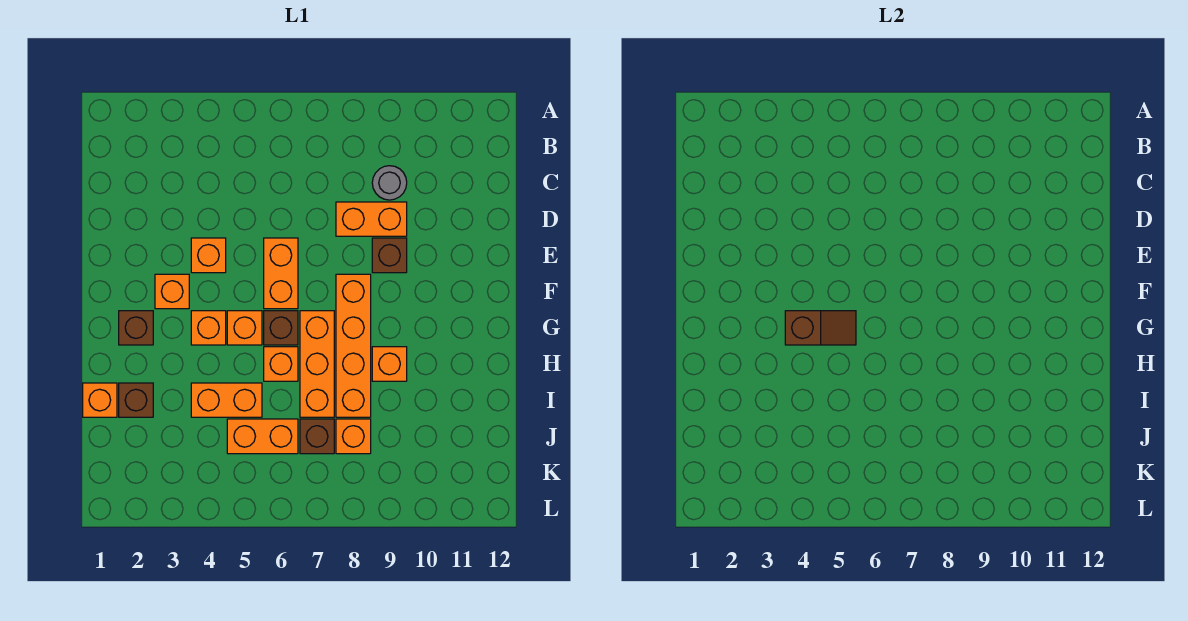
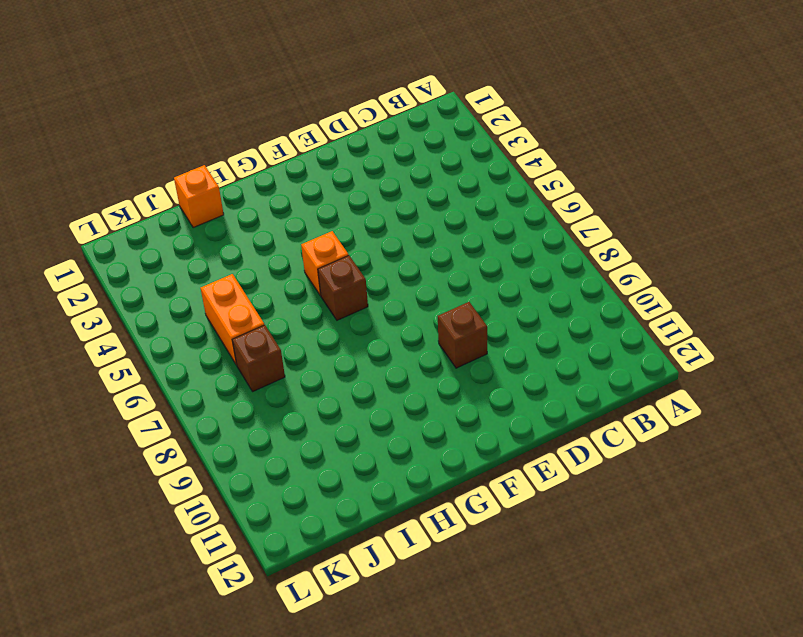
none -> grey round brick C9 level 1
none -> orange brick D8:D9 level 1
none -> orange brick E4 level 1

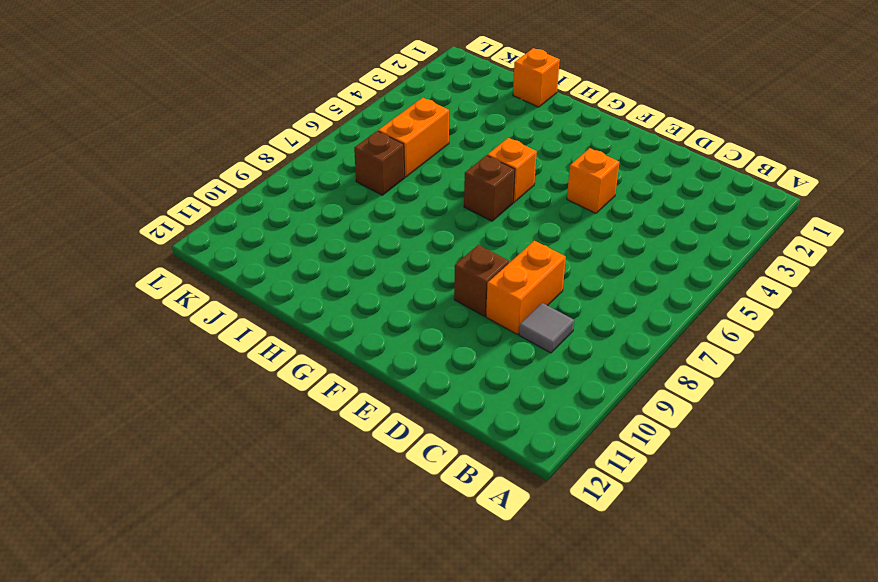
grey tile C9 level 1 -> grey round brick C9 level 1
none -> orange brick E6:F6 level 1
none -> orange brick F3 level 1
none -> orange brick F8:I8 level 1

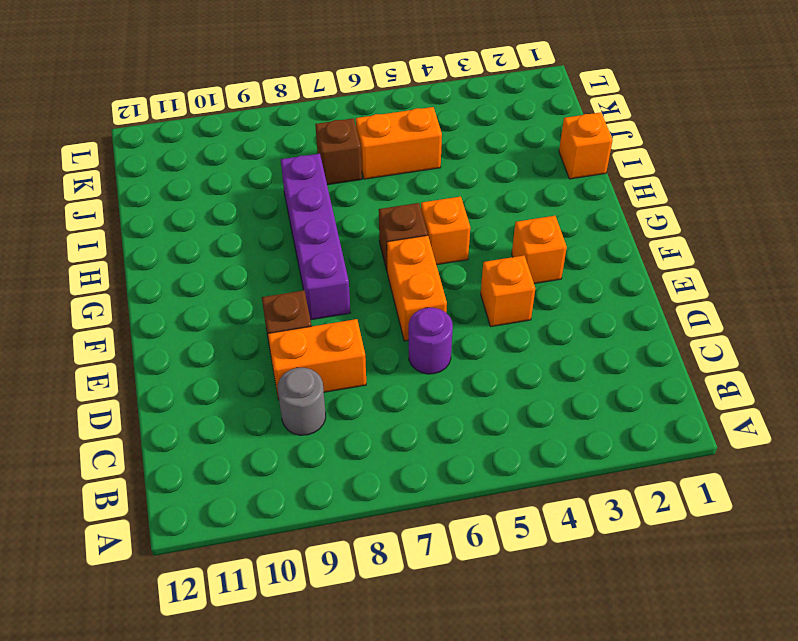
purple round brick D6 level 1 -> none
purple brick F8:I8 level 1 -> orange brick F8:I8 level 1
none -> brown brick G2 level 1
none -> orange brick G4 level 1
none -> orange brick G7:I7 level 1

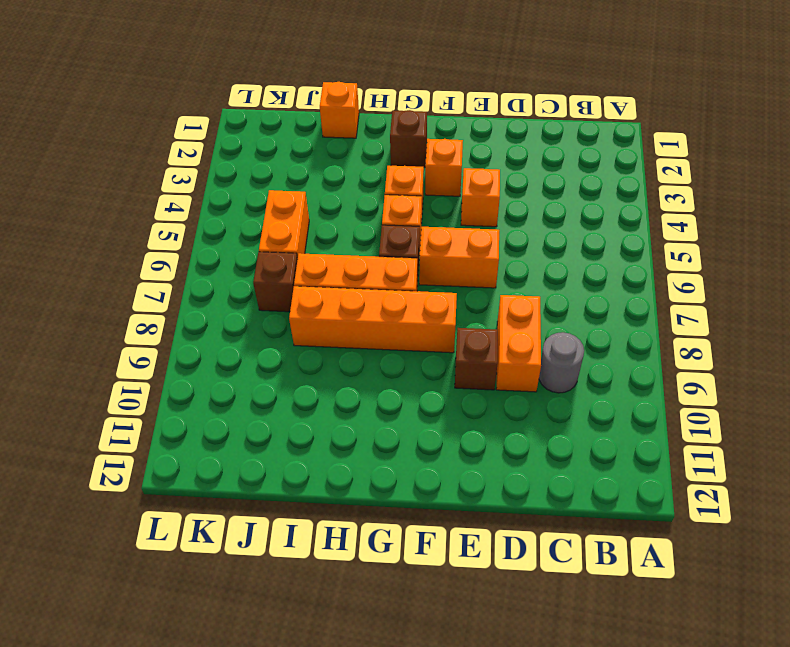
none -> orange brick H6 level 1
none -> orange brick H9 level 1
none -> brown brick I2 level 1

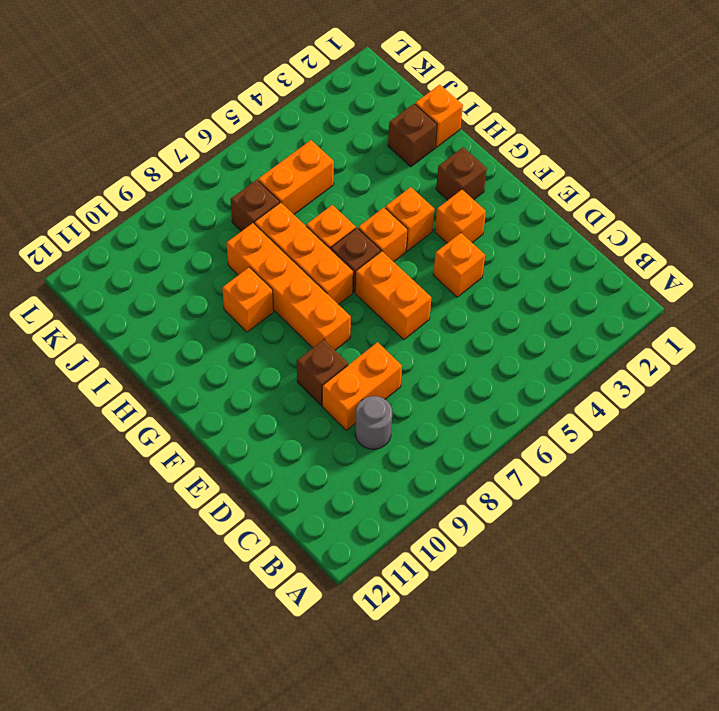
none -> orange brick I4:I5 level 1
none -> orange brick J8 level 1
none -> brown slope G4:G5 level 2 top 4

